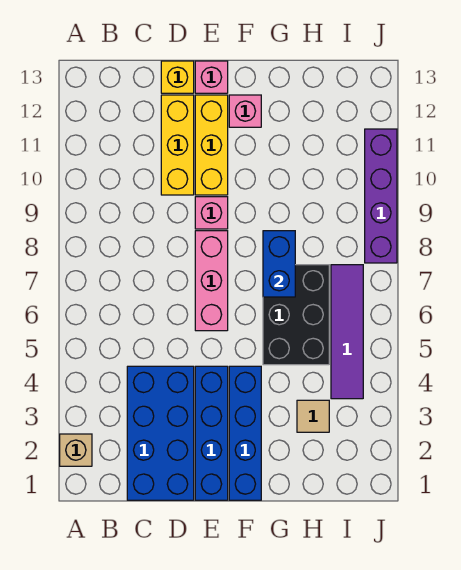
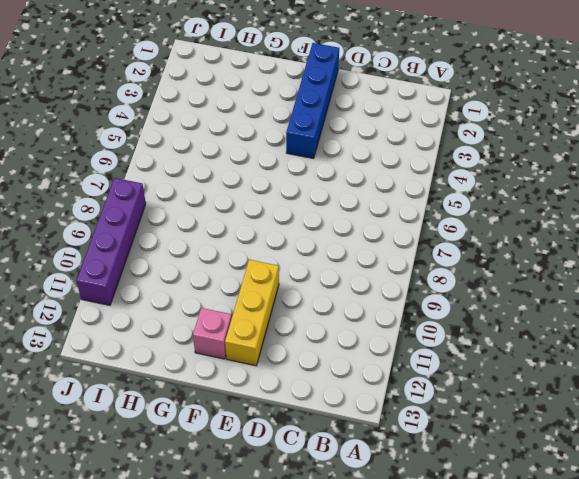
none -> tan brick A2 level 1
none -> blue brick C1:D4 level 1
none -> yellow brick D10:D12 level 1

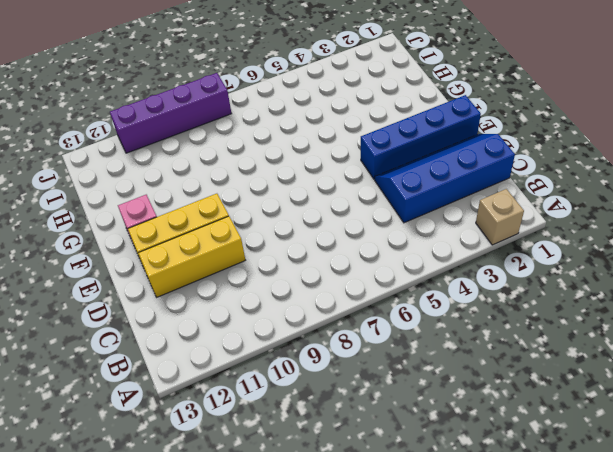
blue slope C1:D4 level 1 top C -> blue brick C1:D4 level 1
none -> yellow brick D13 level 1
none -> pink brick E6:E8 level 1
none -> pink brick E9 level 1

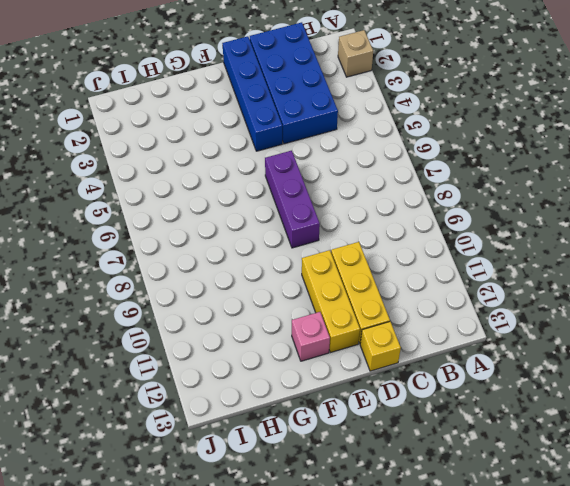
purple brick E6:E8 level 1 -> pink brick E6:E8 level 1
none -> pink brick E9 level 1
none -> pink brick E13 level 1
none -> blue brick F1:F4 level 1

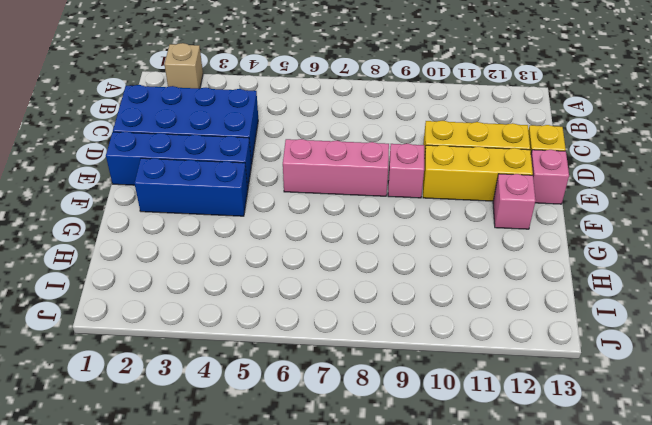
blue brick F2:F4 level 1 -> blue brick F1:F4 level 1
none -> black brick G5:H7 level 1
none -> tan tile H3 level 1
none -> purple tile I4:I7 level 1

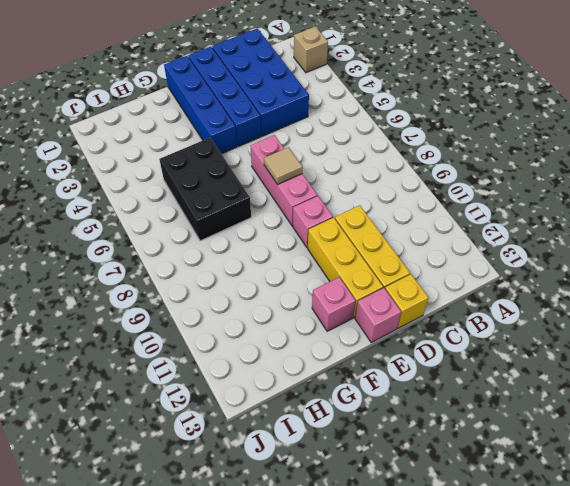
tan tile E7 level 2 -> tan tile H3 level 1
none -> purple tile I4:I7 level 1
none -> purple brick J8:J11 level 1
none -> blue brick G7:G8 level 2

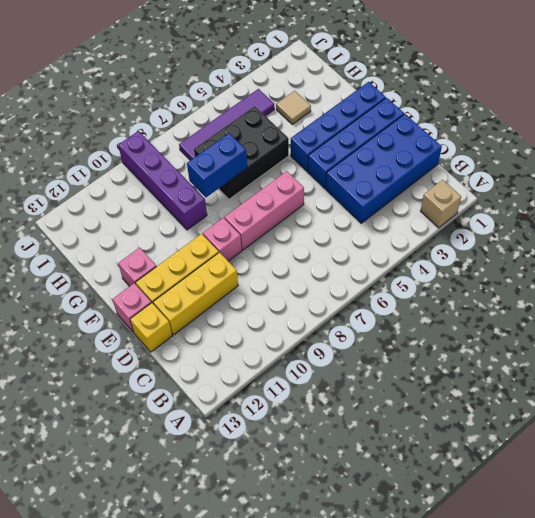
purple brick G9:J9 level 1 -> purple brick J8:J11 level 1

